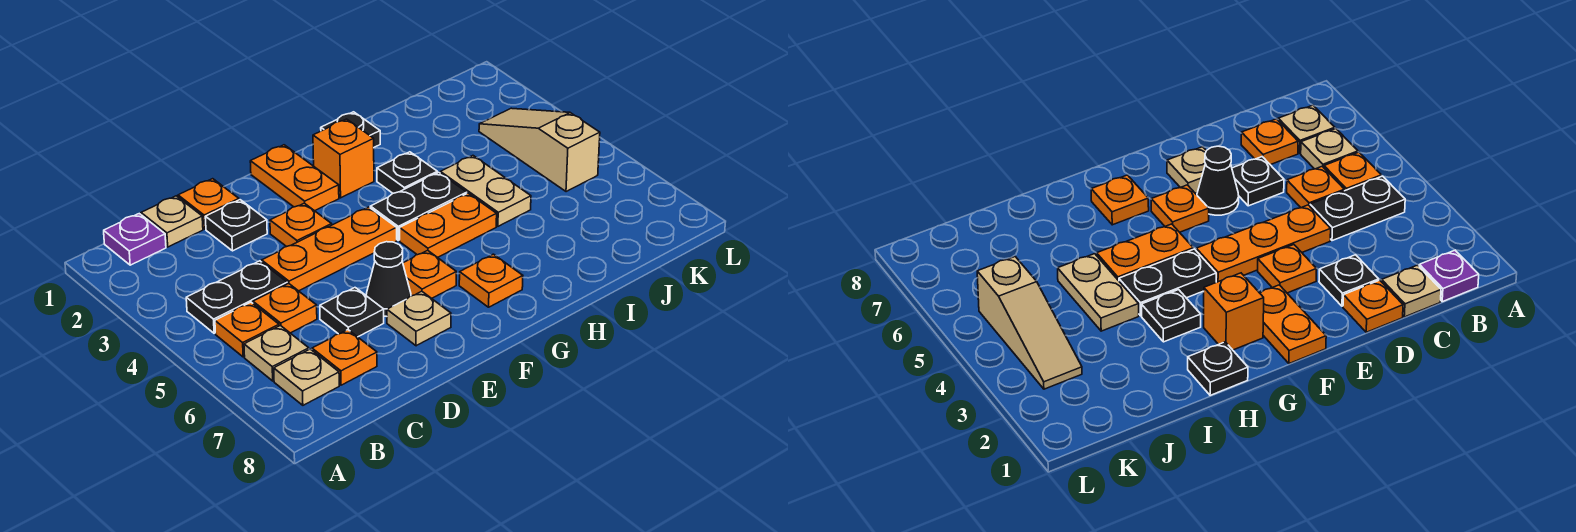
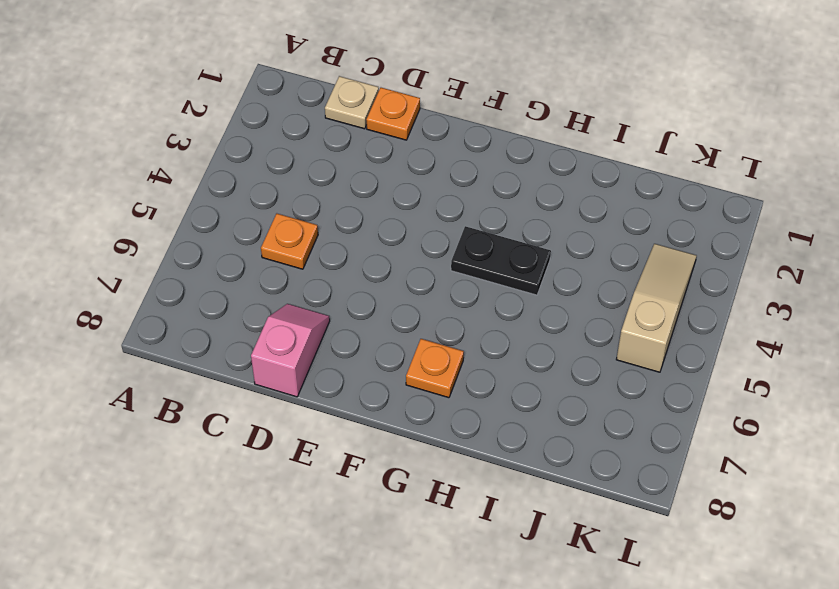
pink slope D7:D8 level 1 top 8 -> none
none -> purple plate B1 level 1
none -> black plate B4:C4 level 1
none -> orange plate B5 level 1

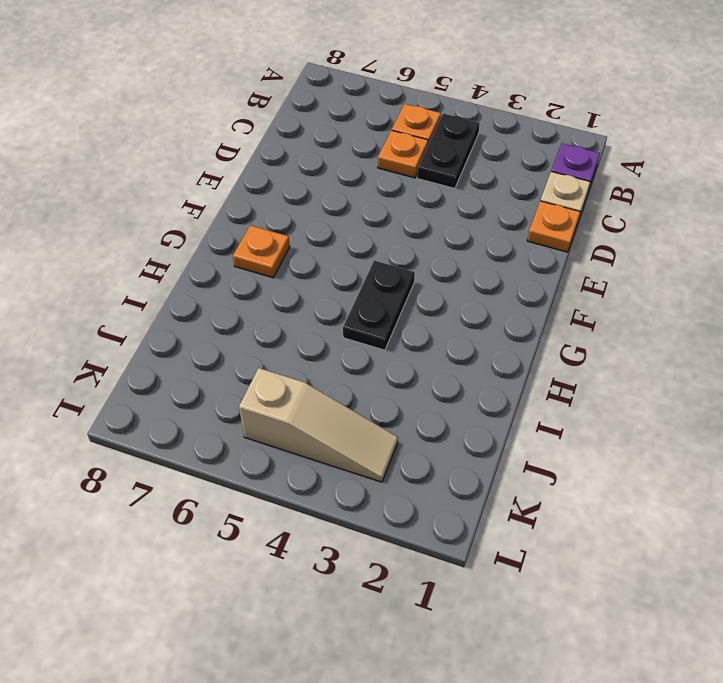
none -> tan plate B6 level 1
none -> tan plate B7 level 1
none -> orange plate C7 level 1

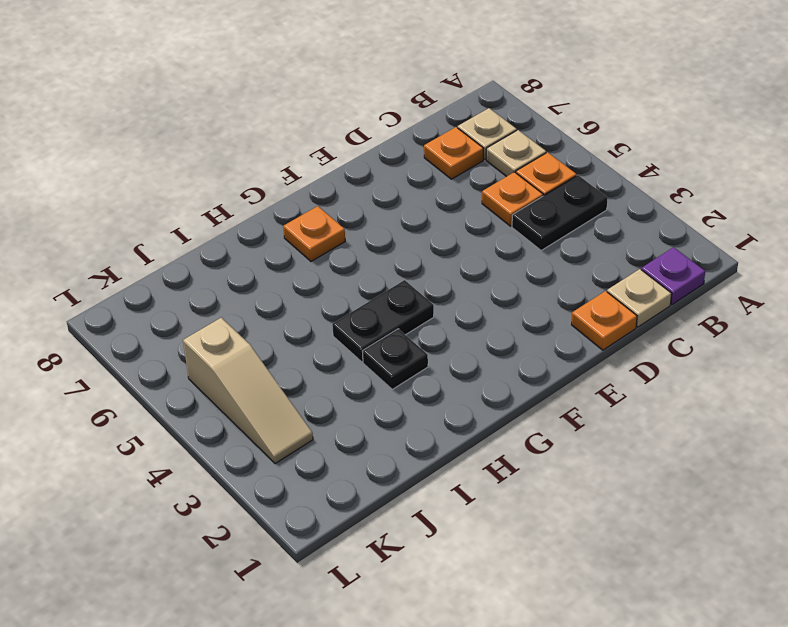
none -> black plate D2 level 1
none -> orange plate D4:F4 level 1
none -> black plate D6 level 1

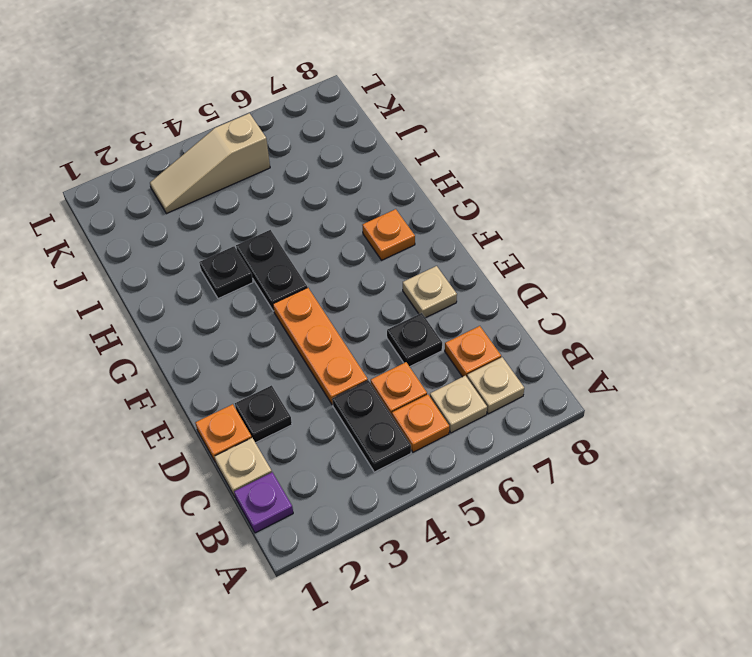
none -> orange plate E3 level 1
none -> black cone E6 level 1
none -> orange plate F1:F2 level 1

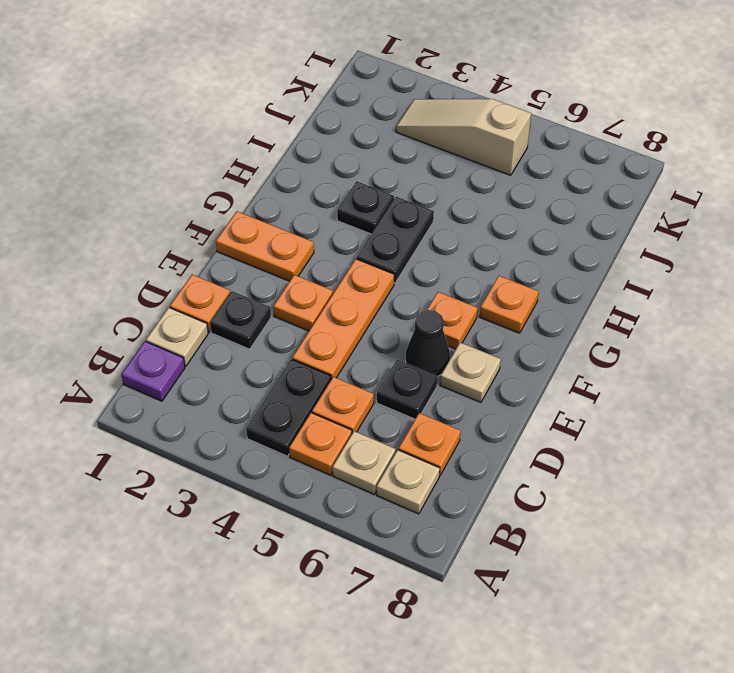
none -> orange brick G2 level 1
none -> orange plate G5:H5 level 1
none -> black plate H1 level 1

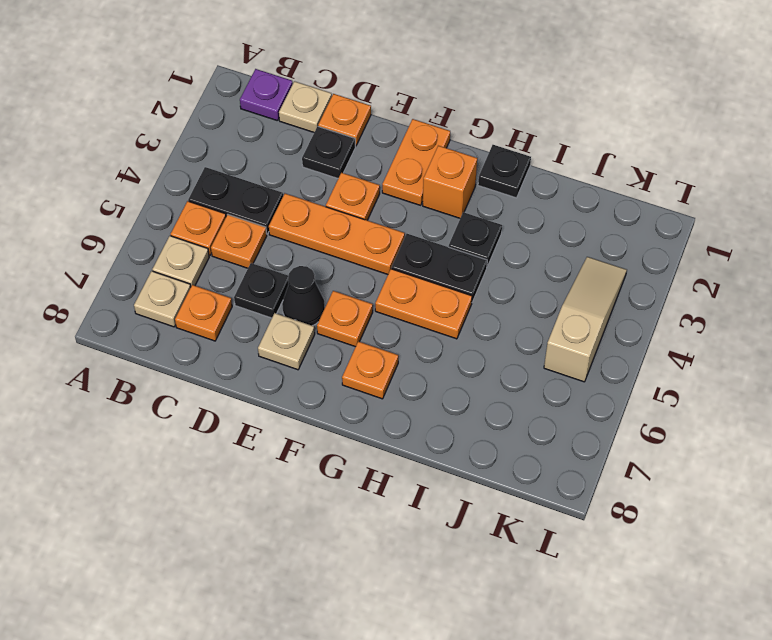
none -> tan plate I4:I5 level 1

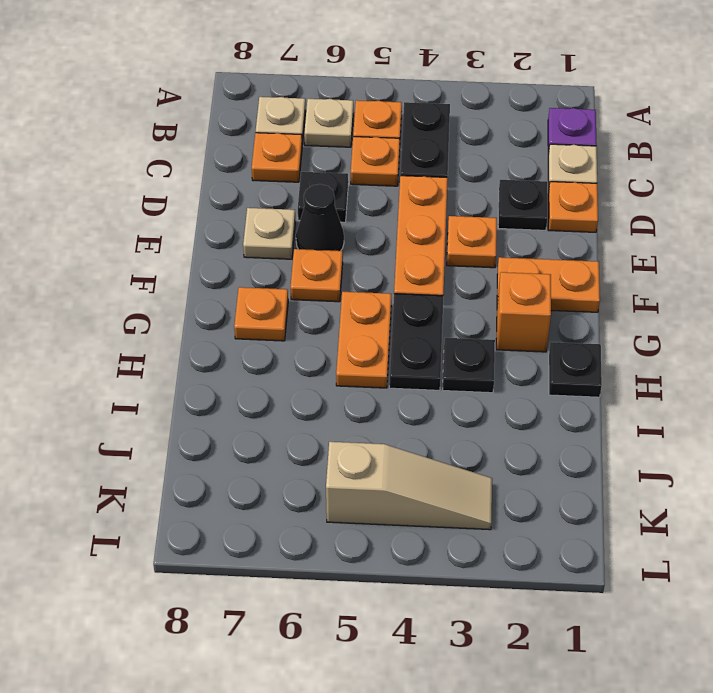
none -> tan plate I4:I5 level 1

